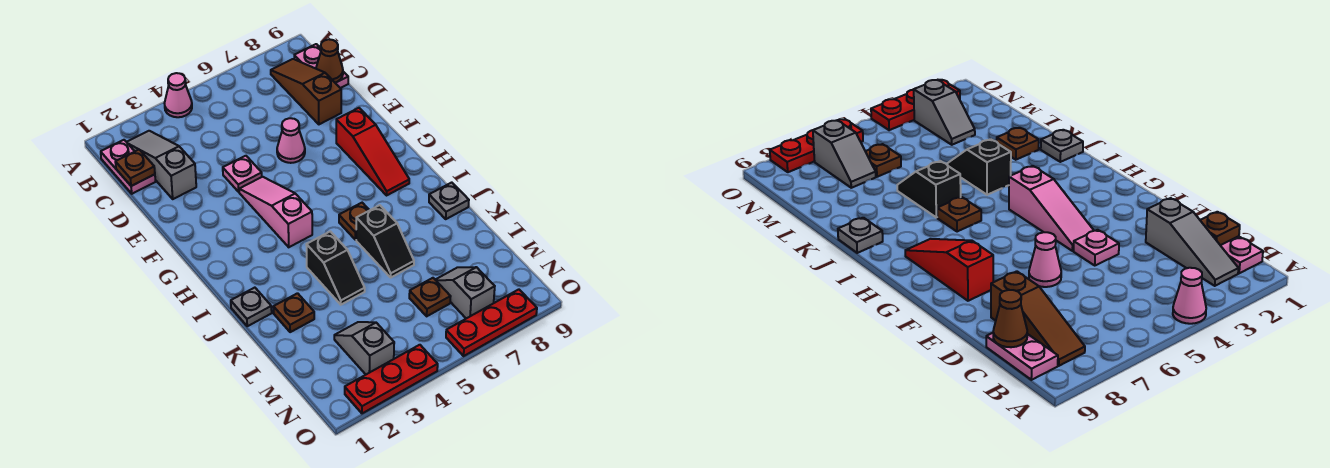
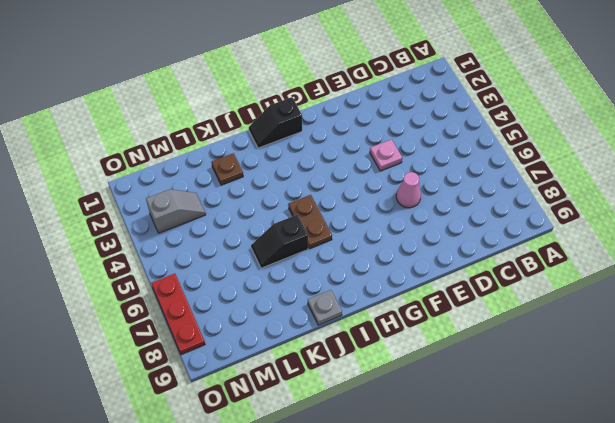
black slope H1:I1 level 1 top H -> black slope J4:K4 level 1 top J
brown plate I5:I6 level 1 -> brown plate I6 level 1
none -> pink cone A4 level 1
none -> pink plate B1:C1 level 1
none -> grey slope B2:D2 level 1 top D

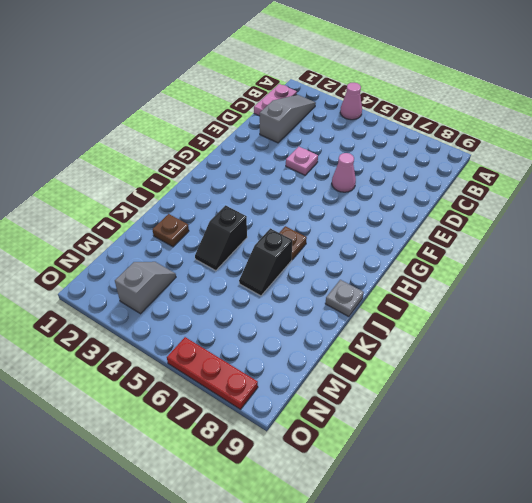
none -> brown slope B8:D8 level 1 top D
none -> pink plate B9:C9 level 1
none -> pink slope F4:H4 level 1 top H

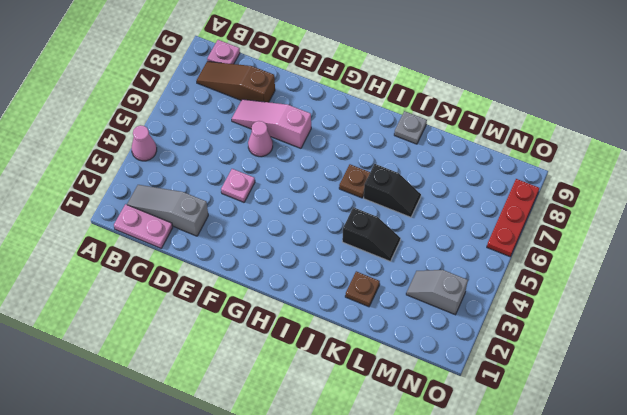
pink plate B9 level 1 -> pink plate B9:C9 level 1
pink slope D7:F7 level 1 top F -> pink slope F4:H4 level 1 top H
none -> red slope F8:H8 level 1 top F
none -> grey plate J1 level 1
none -> brown plate M6 level 1

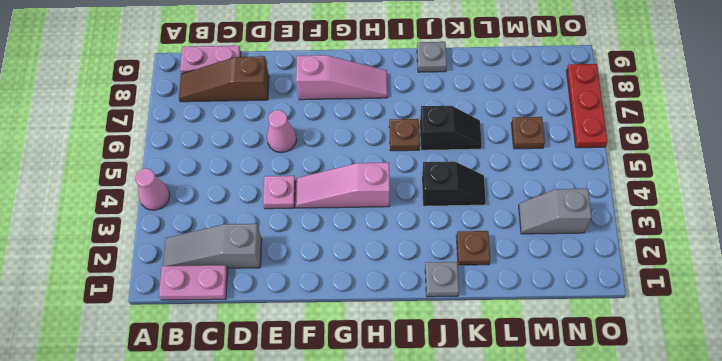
pink slope F8:H8 level 1 top F -> red slope F8:H8 level 1 top F
none -> grey slope M7:N7 level 1 top N
none -> red plate O2:O4 level 1
none -> brown plate C1 level 2

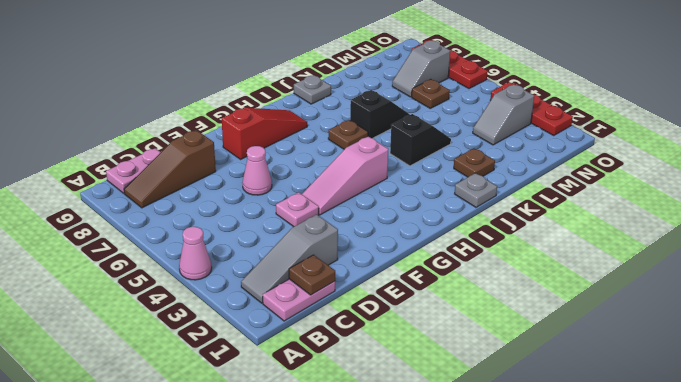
none -> brown cone C9 level 2

